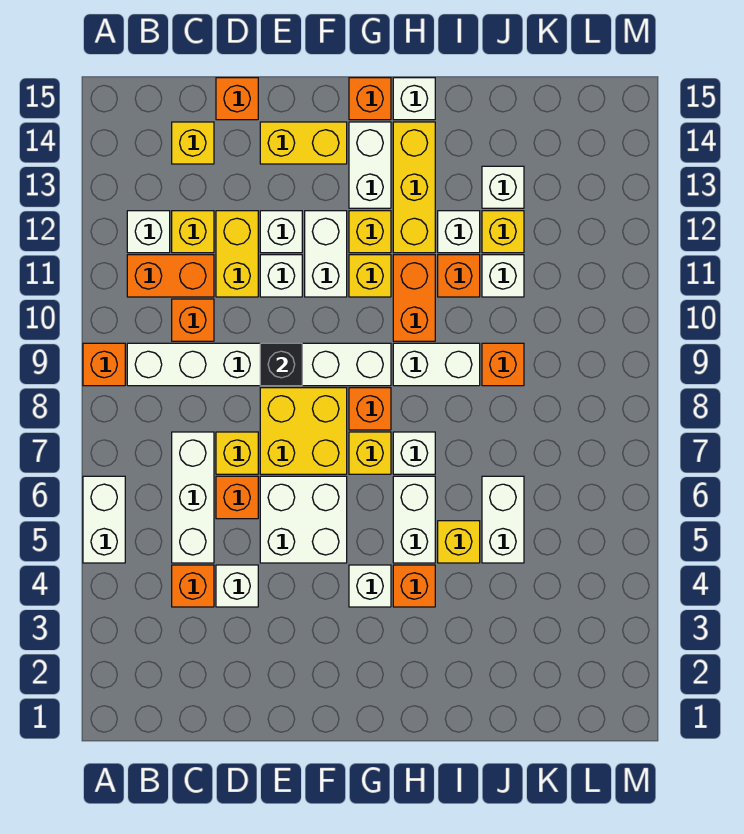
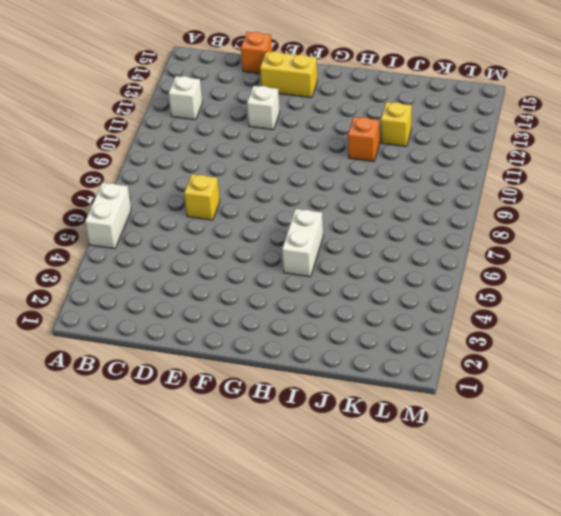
none -> orange brick A9 level 1
none -> white brick B9:G9 level 1
none -> orange brick B11:C11 level 1
none -> orange brick C4 level 1

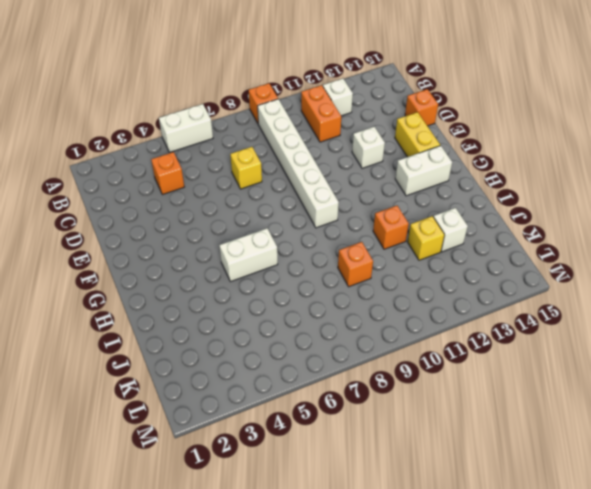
none -> white brick C5:C7 level 1
none -> orange brick C10 level 1
none -> yellow brick C12 level 1
none -> yellow brick C14 level 1

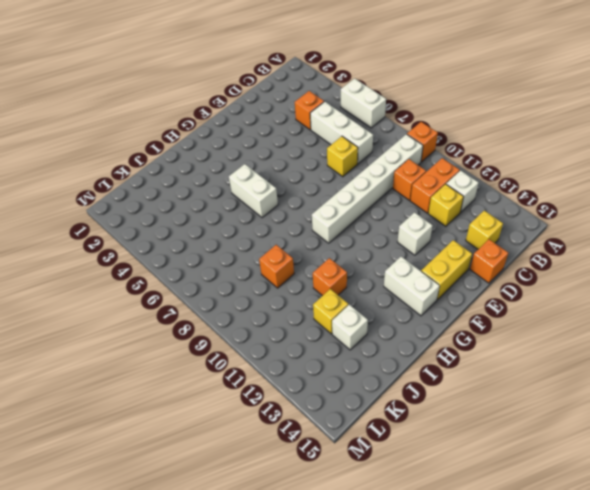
none -> white brick D4 level 1
none -> orange brick D6 level 1
none -> yellow brick D11:D12 level 1
none -> white brick E5:F6 level 1

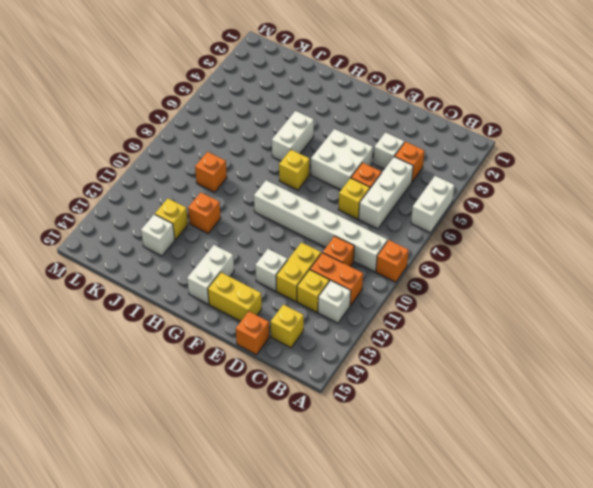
none -> yellow brick E7:F8 level 1
none -> white brick E11 level 1
none -> white brick F11:F12 level 1
none -> white brick G4 level 1

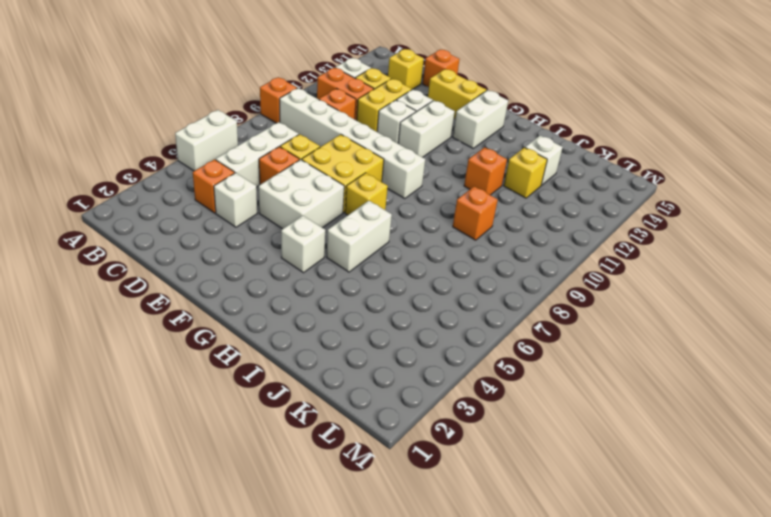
none -> orange brick G8 level 1
none -> yellow brick G11 level 1
none -> yellow brick G12 level 1
none -> orange brick G15 level 1

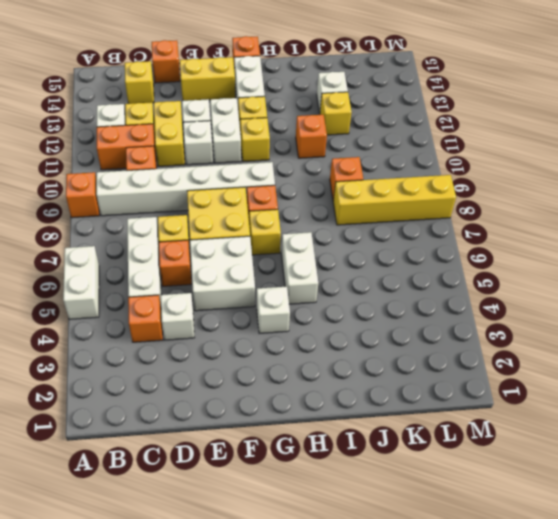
yellow brick J8:M8 level 1 -> none
none -> orange brick H4 level 1
none -> white brick H7 level 1
none -> white brick H9:I9 level 1
none -> orange brick H10:H11 level 1

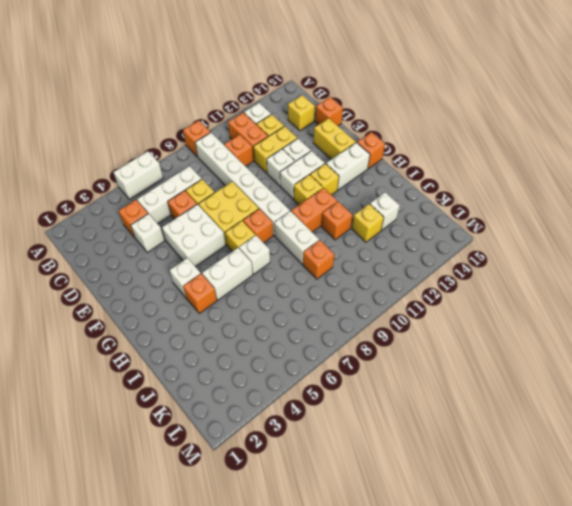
none -> yellow brick H12:H14 level 1
none -> white brick H15 level 1
none -> yellow brick I5 level 1
none -> white brick I12 level 1

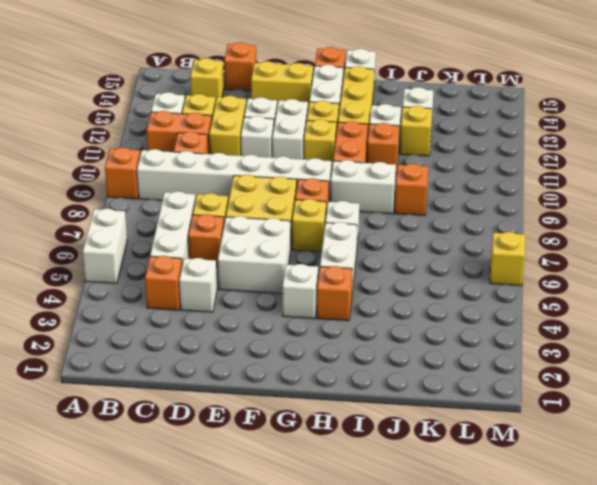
yellow brick M6 level 1 -> yellow brick I5 level 1
none -> white brick J5:J6 level 1
none -> white brick J11 level 1
none -> black brick E9 level 2

